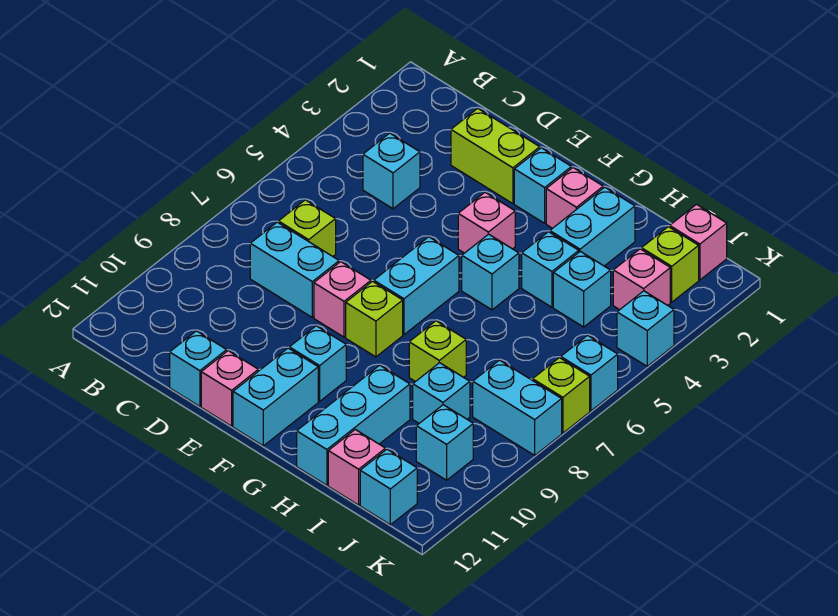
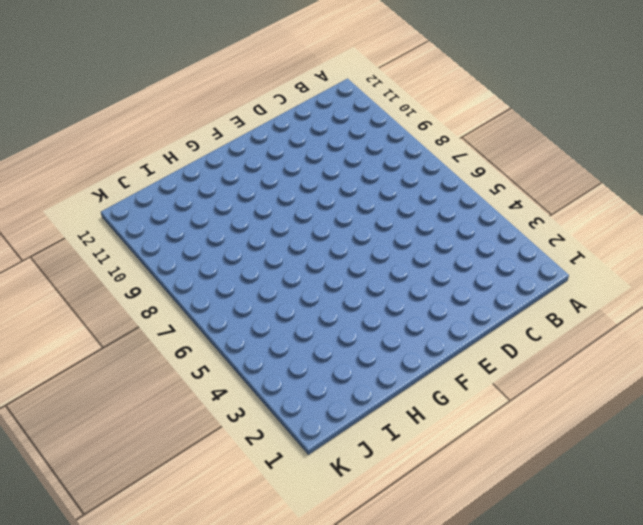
none -> cyan brick C4 level 1
none -> lime brick C7 level 1
none -> cyan brick C8:D8 level 1
none -> lime brick D2:E2 level 1

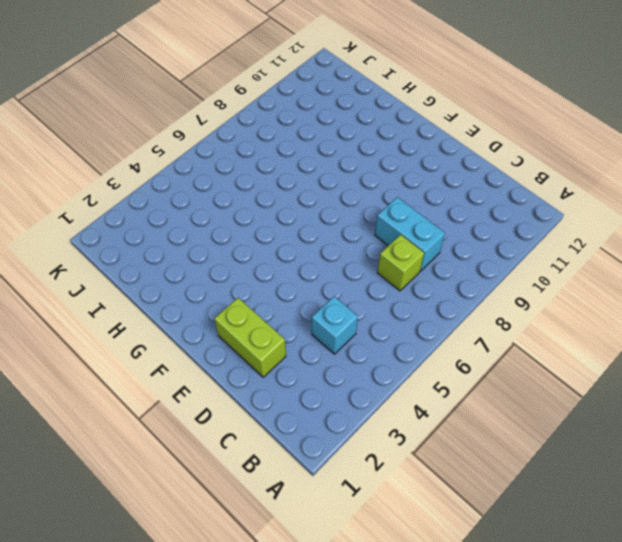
none -> cyan brick D12 level 1
none -> pink brick E8 level 1
none -> pink brick E12 level 1
none -> cyan brick F2 level 1

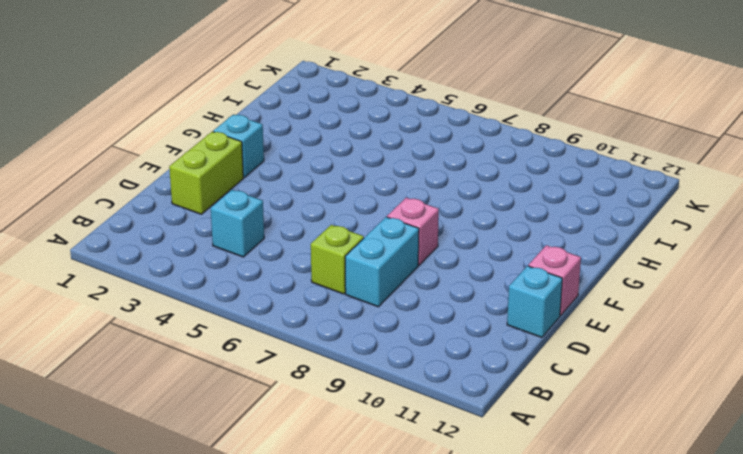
none -> pink brick F4 level 1
none -> cyan brick F6:F7 level 1
none -> lime brick F8 level 1
none -> cyan brick F10 level 1

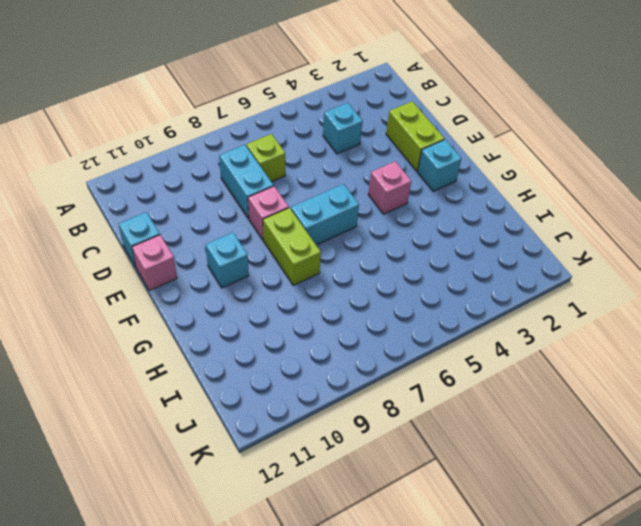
lime brick F8:G8 level 1 -> lime brick F8 level 1
none -> cyan brick F11:F12 level 1
none -> pink brick G2 level 1
none -> cyan brick G5 level 1
none -> cyan brick H2:H3 level 1

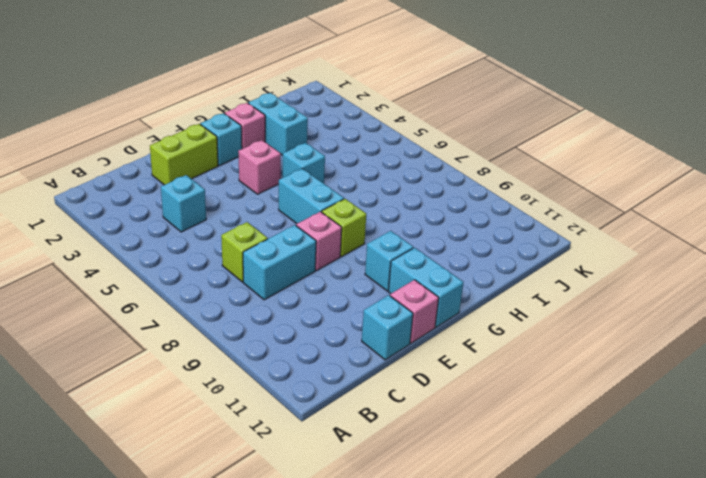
none -> cyan brick H4 level 1
none -> lime brick H8 level 1
none -> cyan brick H10:H12 level 1
none -> cyan brick I4 level 1

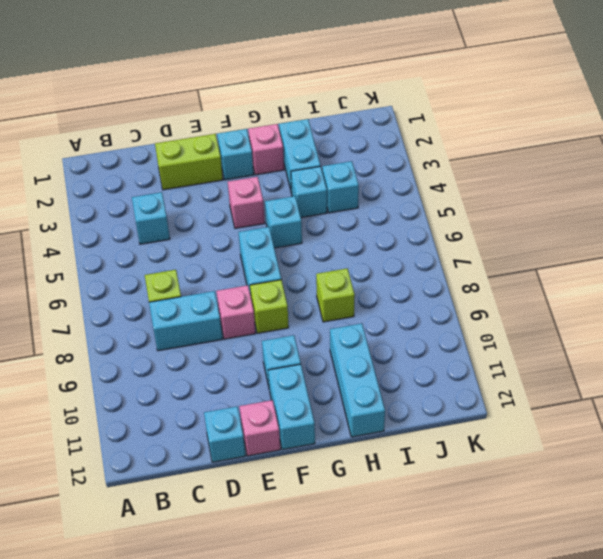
none -> cyan brick I9 level 1
none -> pink brick I12 level 1
none -> pink brick J1 level 1
none -> lime brick J2 level 1

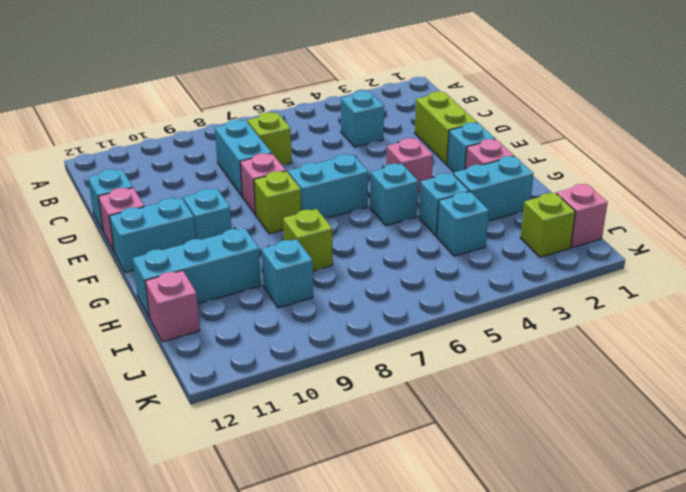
none -> pink brick J3 level 1
none -> cyan brick J8:K8 level 1
none -> cyan brick J10 level 1
none -> cyan brick J12 level 1

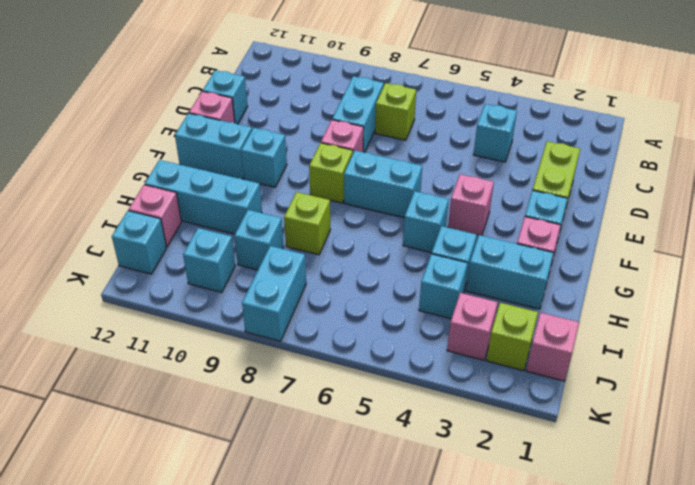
none -> cyan brick K4 level 1
none -> cyan brick K6 level 1
none -> lime brick K7 level 1

